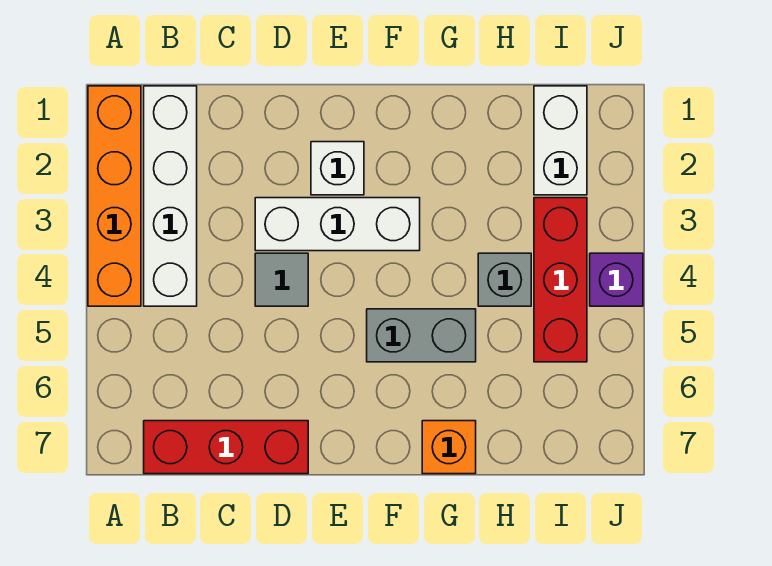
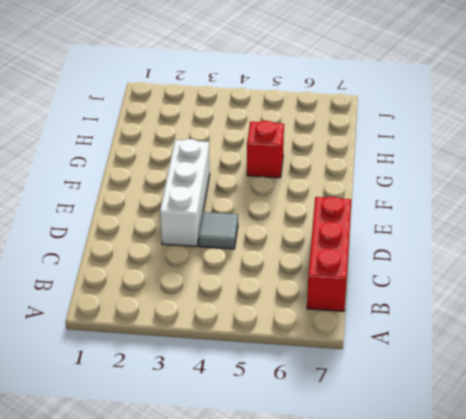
red brick G5 level 1 -> grey brick F5:G5 level 1
none -> orange brick A1:A4 level 1
none -> white brick B1:B4 level 1
none -> white brick E2 level 1

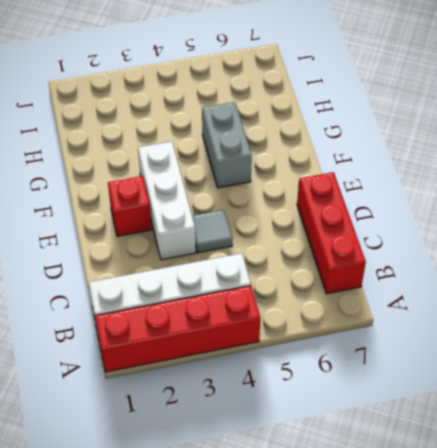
red brick A1:A4 level 1 -> orange brick A1:A4 level 1
red brick E2 level 1 -> white brick E2 level 1
none -> orange brick G7 level 1
none -> grey brick H4 level 1
none -> white brick I1:I2 level 1

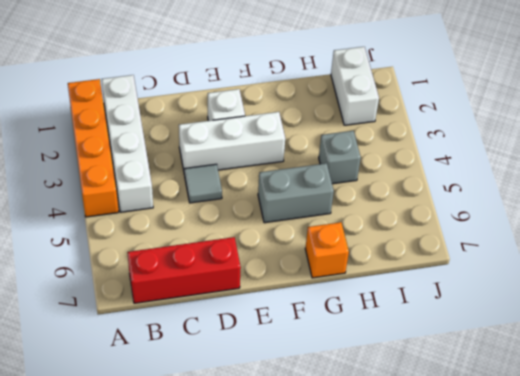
none -> red brick I3:I5 level 1
none -> purple brick J4 level 1

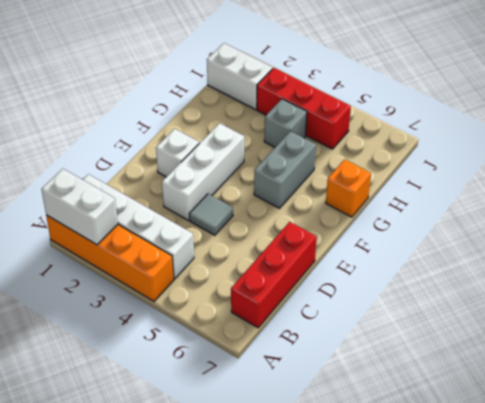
white brick A1:A2 level 2 -> none
none -> purple brick J4 level 1

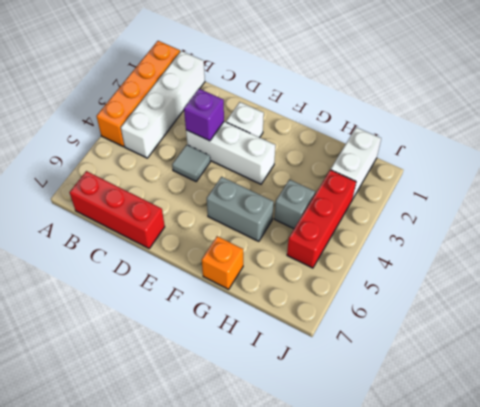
purple brick D3 level 2 -> purple brick J4 level 1

